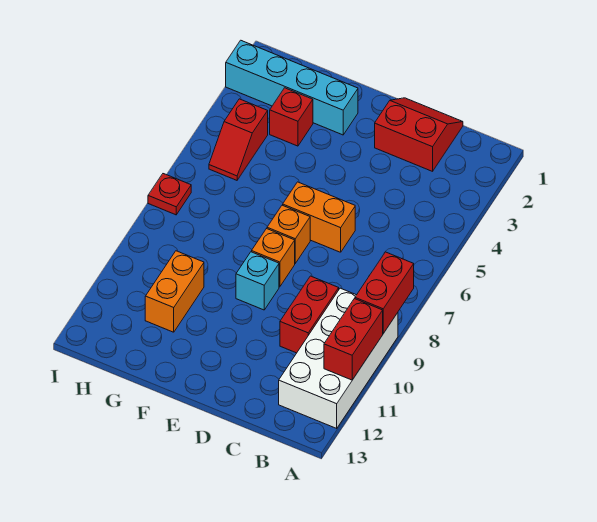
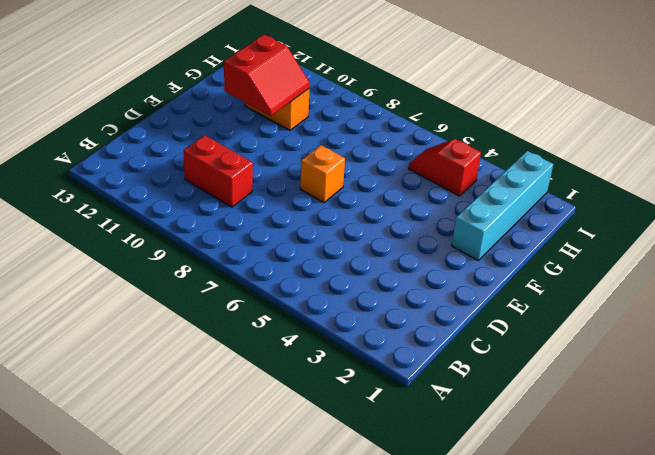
red slope F10:G11 level 2 top 11 -> red slope C1:D2 level 1 top 2
none -> white brick A9:B12 level 1
none -> orange brick D6:E6 level 1
none -> orange brick E8 level 1

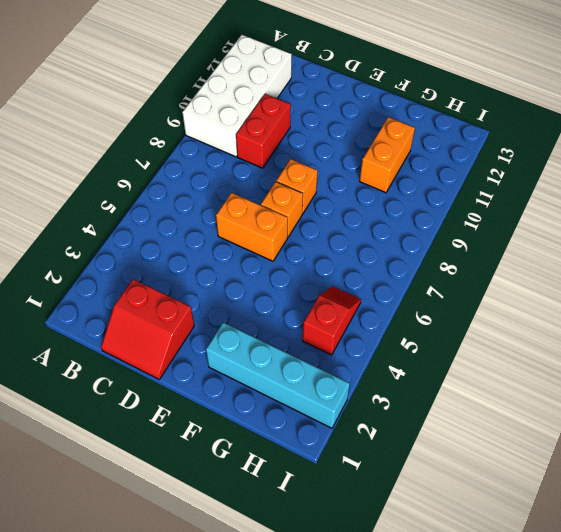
none -> cyan brick E9 level 1
none -> red brick G3 level 1
none -> red plate I7 level 1

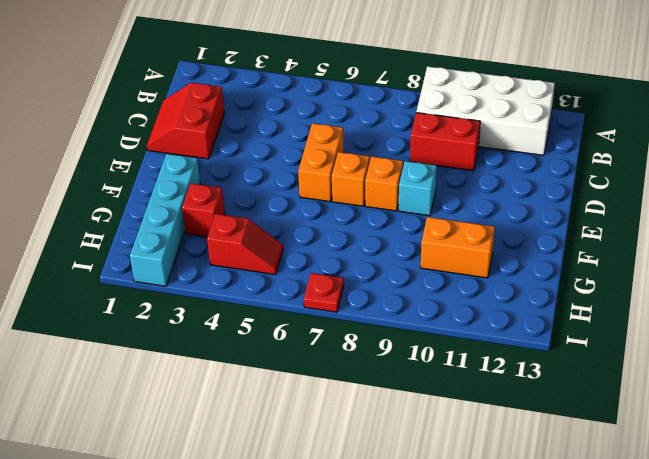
none -> red brick A8:A9 level 2
none -> red brick A10:A11 level 2

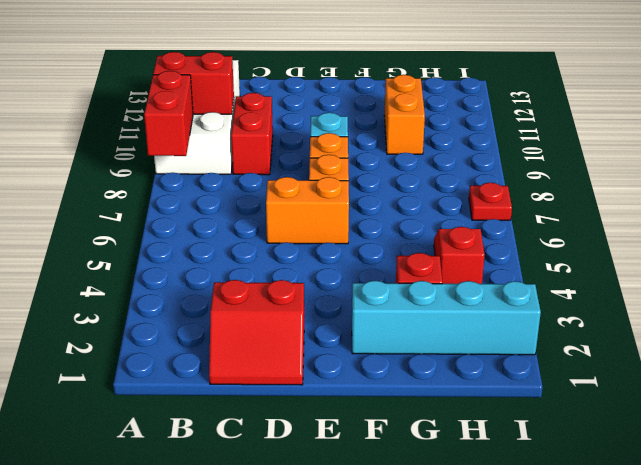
red brick A10:B10 level 2 -> red brick A10:A11 level 2

